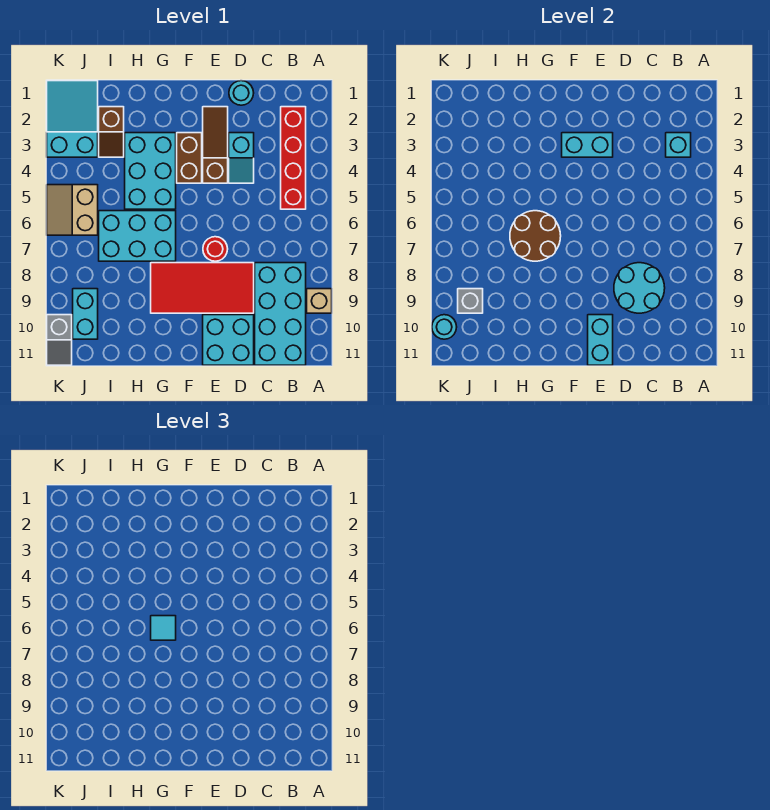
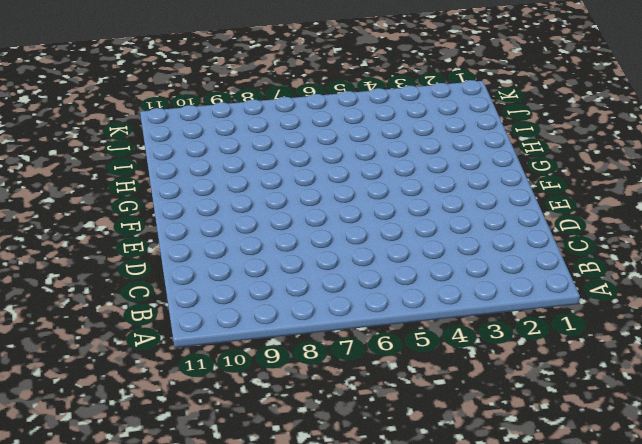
none -> tan brick A9 level 1
none -> red brick B2:B5 level 1
none -> cyan brick B8:C11 level 1

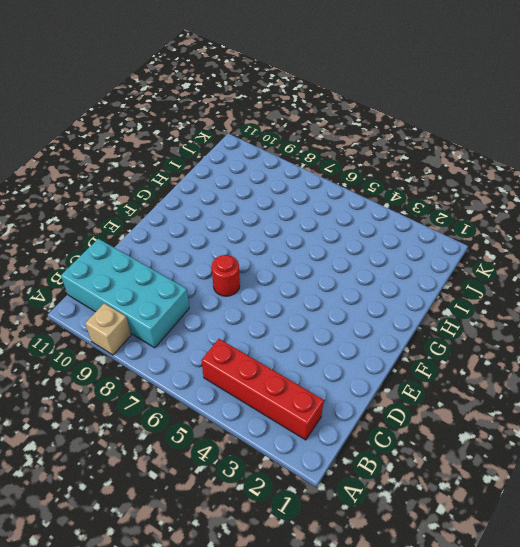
none -> cyan round brick D1 level 1
none -> cyan slope D3:D4 level 1 top 3
none -> red tile D8:G9 level 1

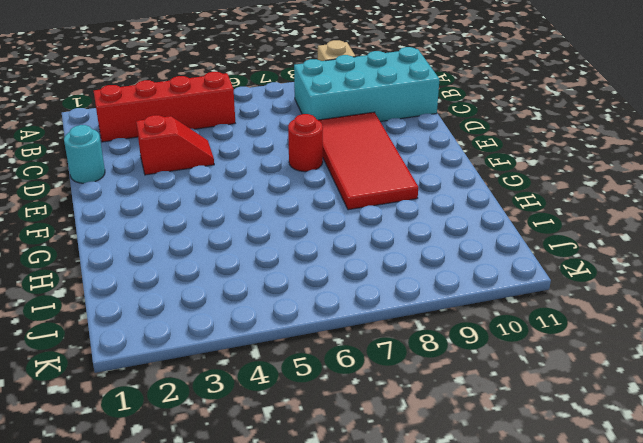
red slope D3:D4 level 1 top 3 -> cyan slope D3:D4 level 1 top 3
none -> cyan brick D10:E11 level 1
none -> brown slope E2:E4 level 1 top 4
none -> brown brick F3:F4 level 1

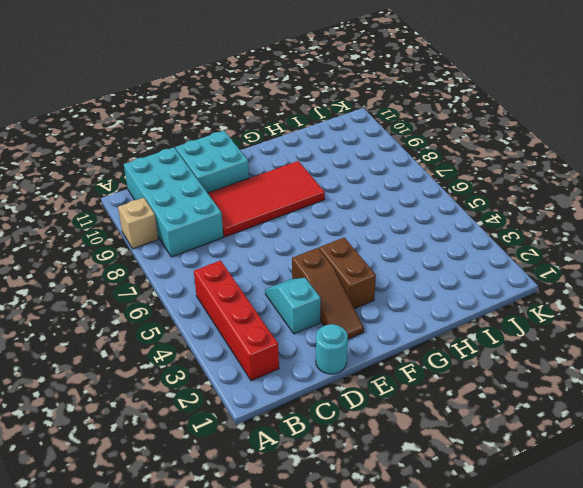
none -> red round brick E7 level 1
none -> cyan brick G3:H5 level 1
none -> cyan brick G6:I7 level 1

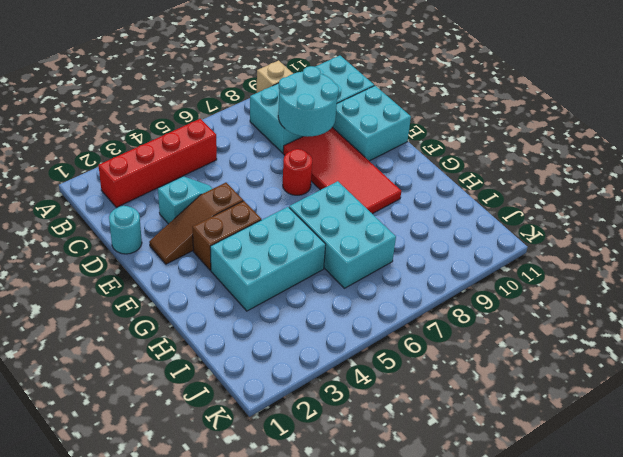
none -> brown slope I2:I3 level 1 top 2
none -> cyan slope J1:K3 level 1 top 3
none -> tan slope J5:K6 level 1 top J

